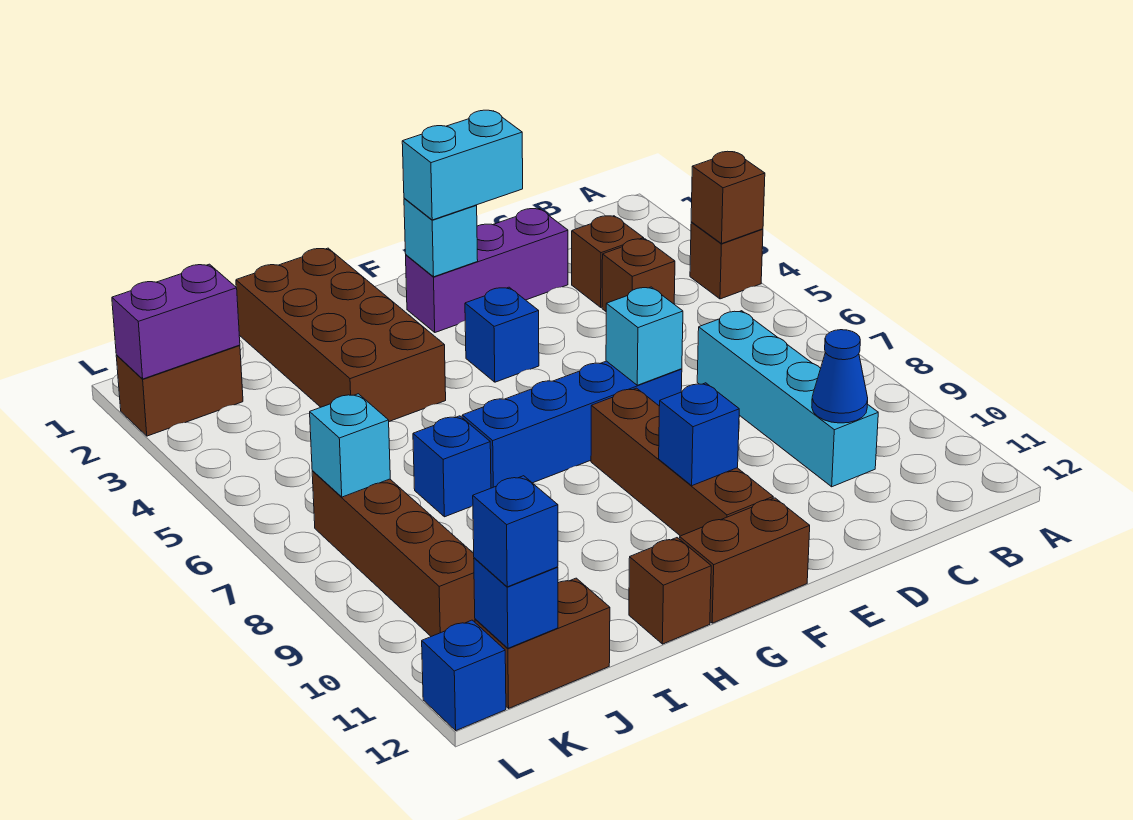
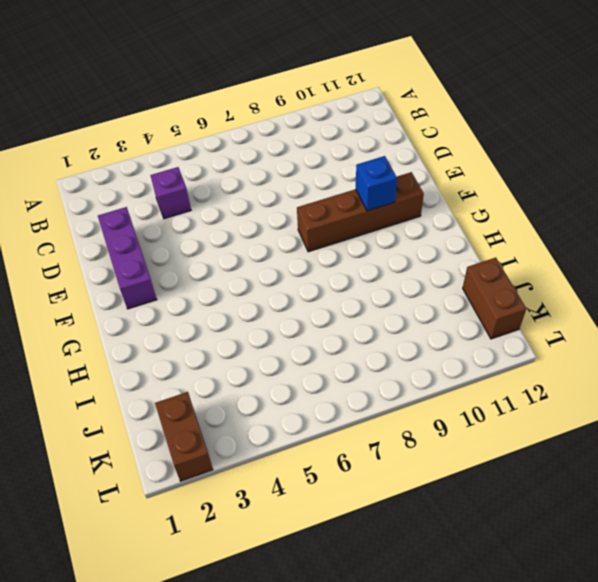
purple brick C4 level 1 -> brown brick C4 level 1
none -> brown brick A4 level 1
none -> brown brick C3 level 1
none -> cyan brick C7:C10 level 1

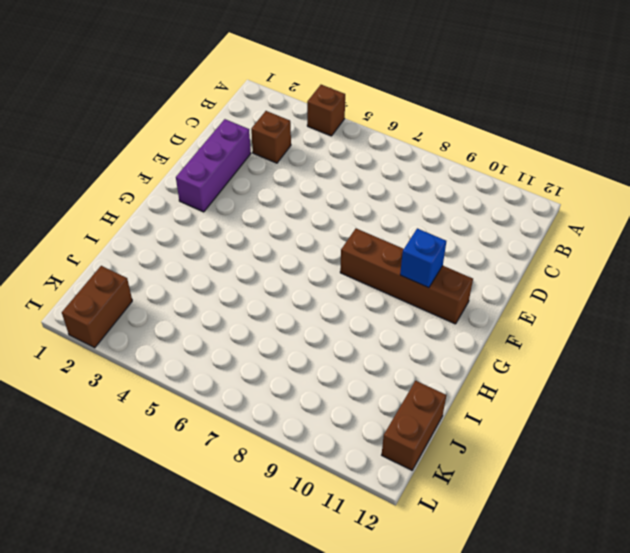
none -> brown brick C4 level 1
none -> cyan brick C7:C10 level 1
none -> blue brick E7:H7 level 1

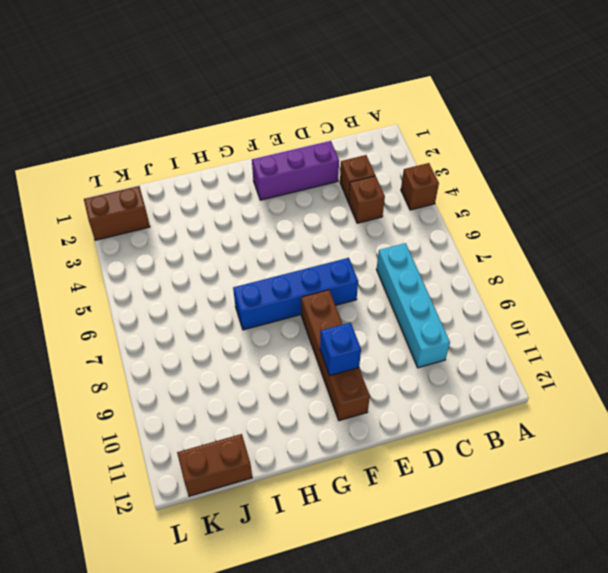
none -> blue brick F4 level 1
none -> brown brick F12:G12 level 1
none -> brown brick H1:I4 level 1

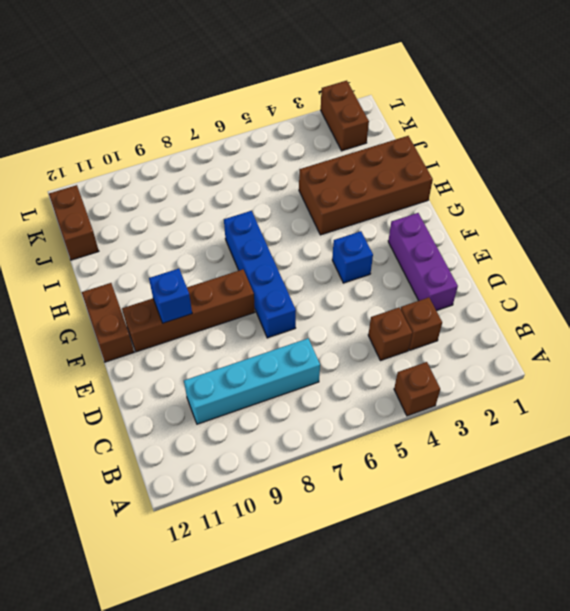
none -> brown brick H12 level 1
none -> blue brick I7 level 1
none -> brown brick K7:K10 level 1

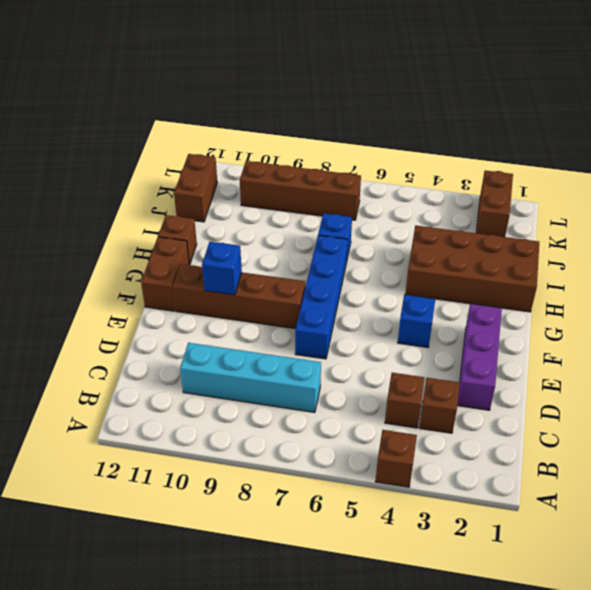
none -> blue brick L12 level 1
none -> brown brick A4 level 2
none -> blue cone C10 level 2

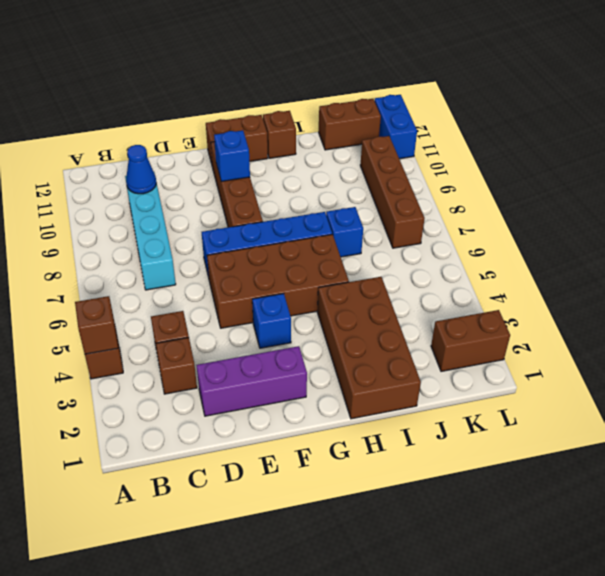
brown brick E5:H6 level 1 -> none
blue brick L11:L12 level 1 -> blue brick L12 level 1
none -> cyan brick E7 level 2
none -> cyan brick F2 level 2
none -> purple brick K2:L2 level 2

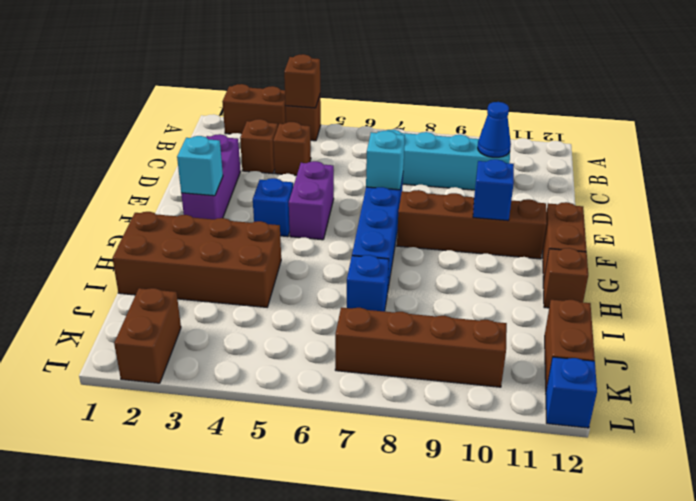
brown brick A2:A3 level 1 -> none
purple brick E5:F5 level 1 -> purple brick K2:L2 level 2
none -> cyan brick K7 level 2
none -> blue brick K12 level 2
none -> cyan brick E2:F2 level 3

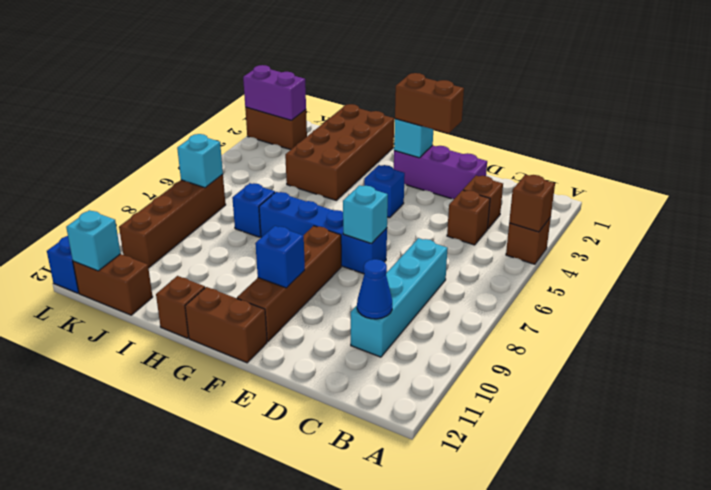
brown brick E2:F2 level 3 -> cyan brick E2:F2 level 3
cyan brick K12 level 2 -> blue brick K12 level 2
none -> blue brick K12 level 3

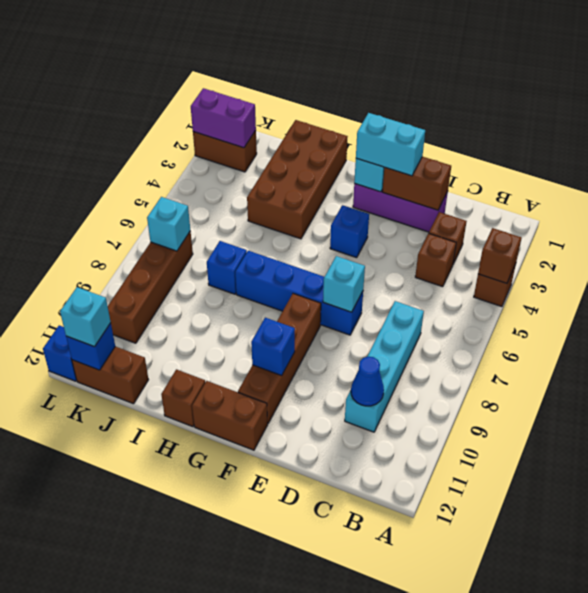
brown brick D2:E2 level 2 -> none
cyan brick K12 level 3 -> blue brick K12 level 3

